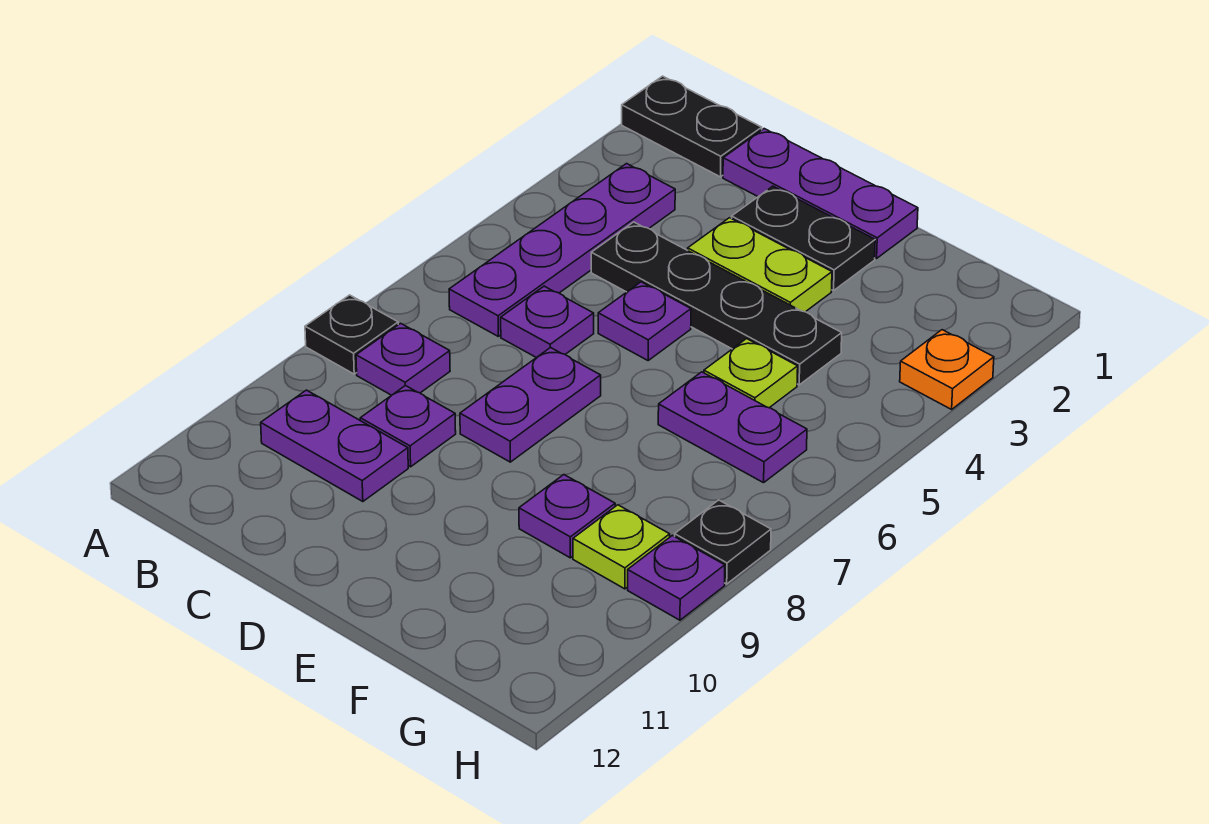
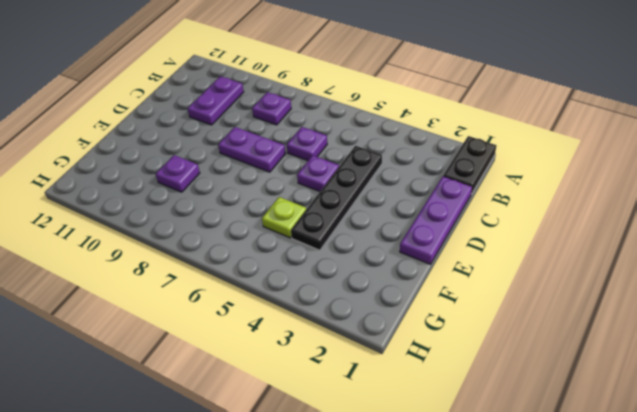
none -> black plate A8 level 1
none -> purple plate B3:B6 level 1
none -> purple plate C9 level 1

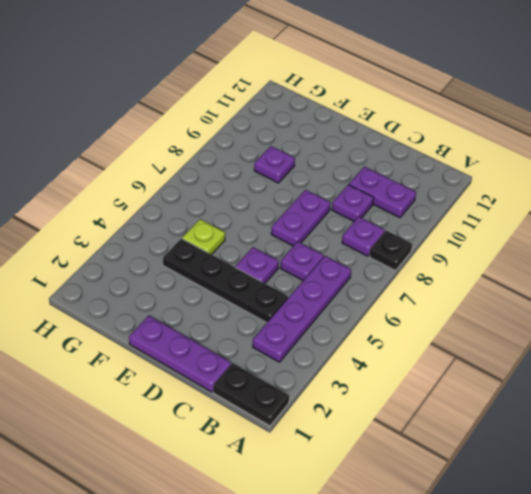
none -> black plate D2:E2 level 1
none -> lime plate D3:E3 level 1
none -> purple plate F6:G6 level 1

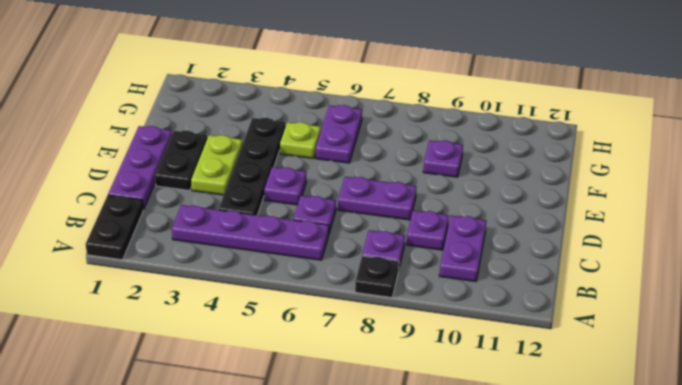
none -> lime plate G9 level 1
none -> orange plate H3 level 1
none -> black plate H8 level 1

